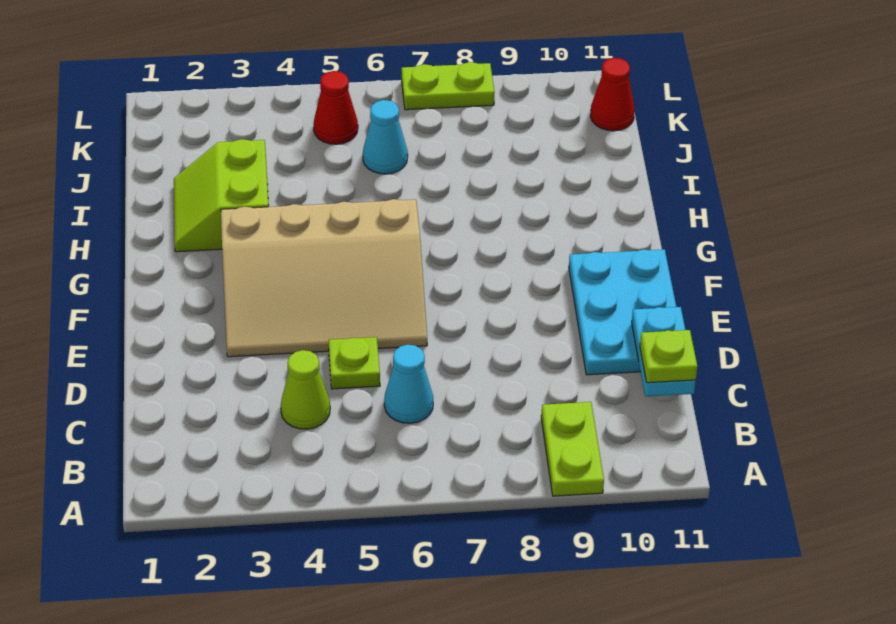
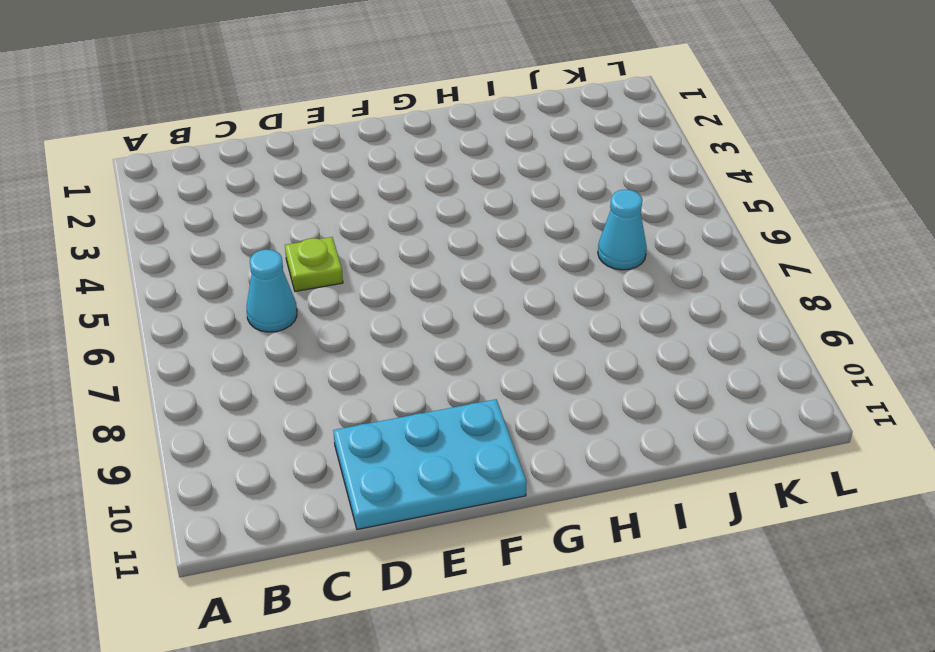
none -> lime plate A9:B9 level 1
none -> lime cone C4 level 1
none -> tan slope E3:G6 level 1 top G

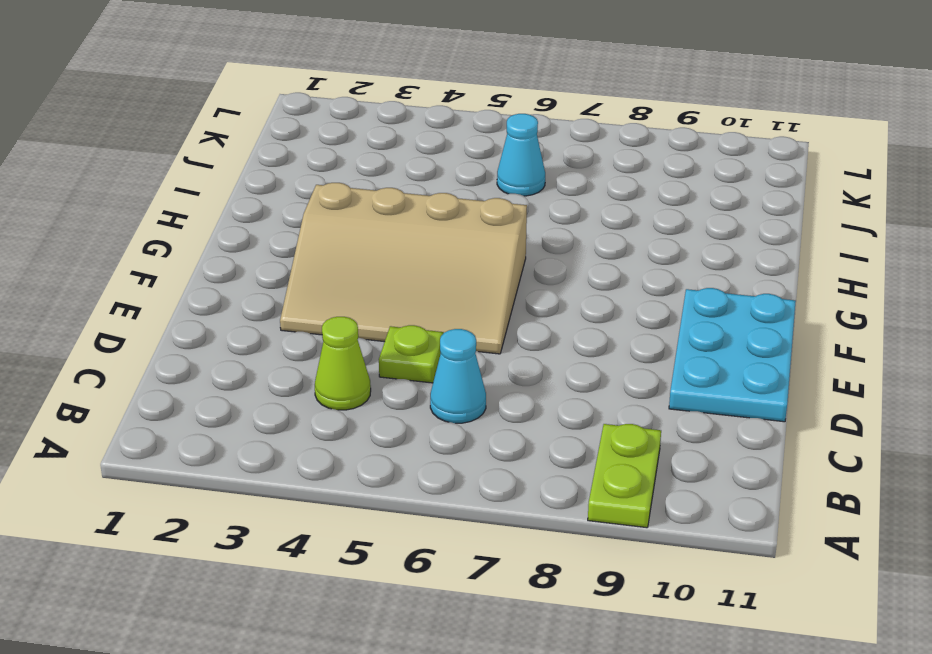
none -> lime slope H2:I3 level 1 top 3
none -> red cone K5 level 1
none -> red cone K11 level 1

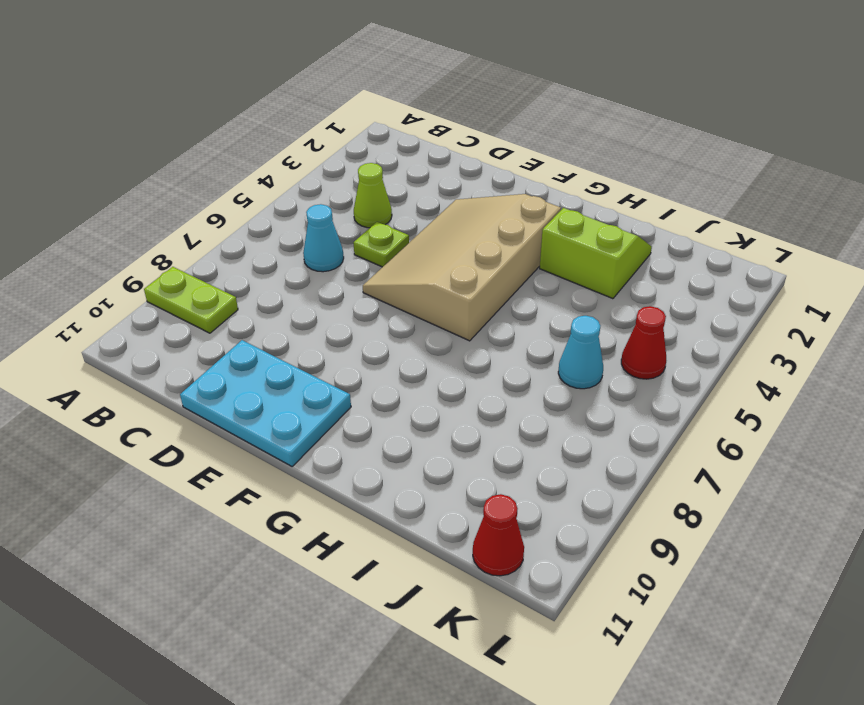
none -> lime plate L7:L8 level 1
none -> cyan plate C11:D11 level 2
none -> lime plate C11 level 3

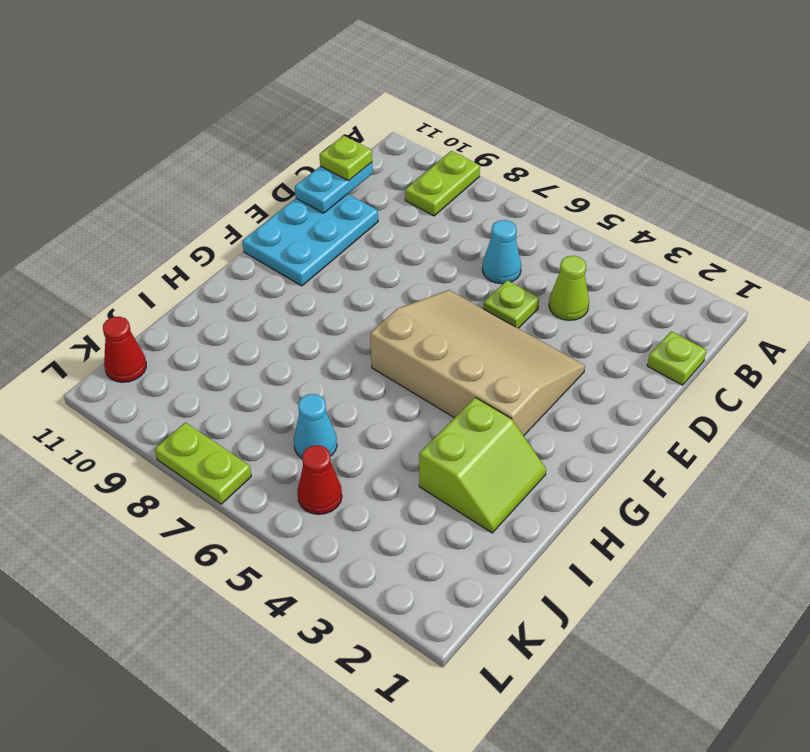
lime plate C1 level 1 -> none

